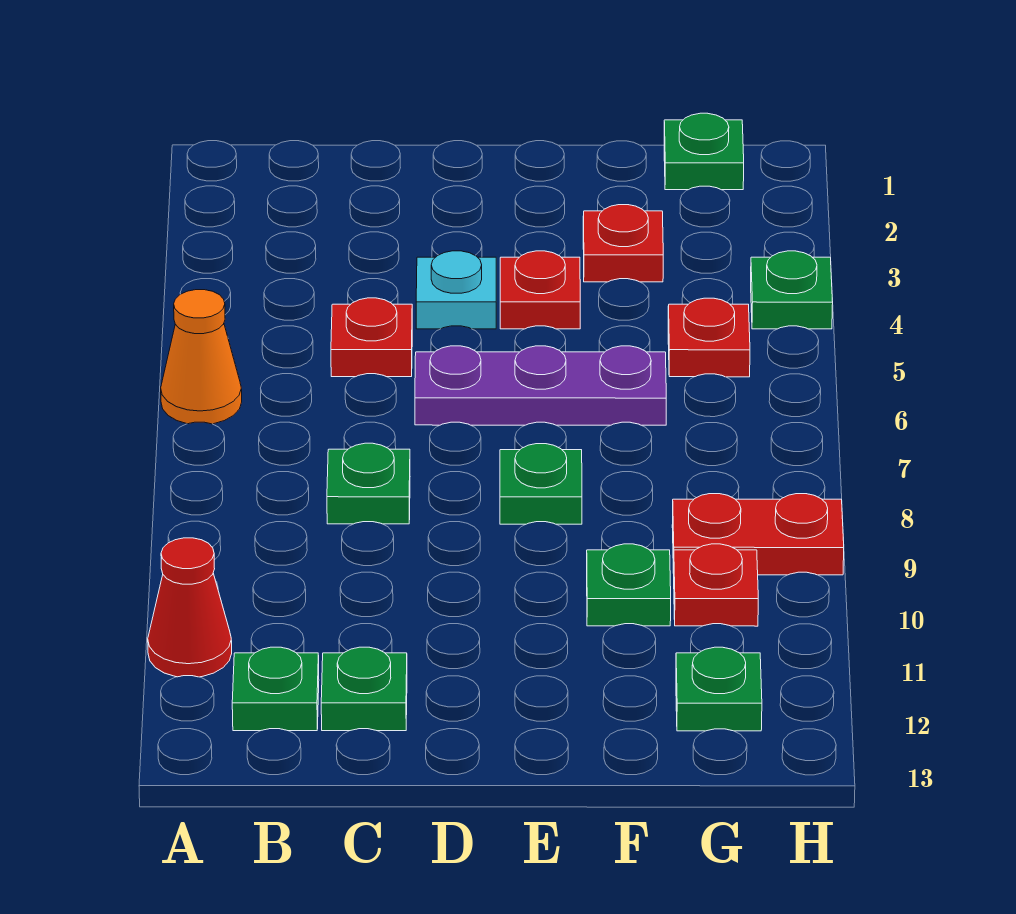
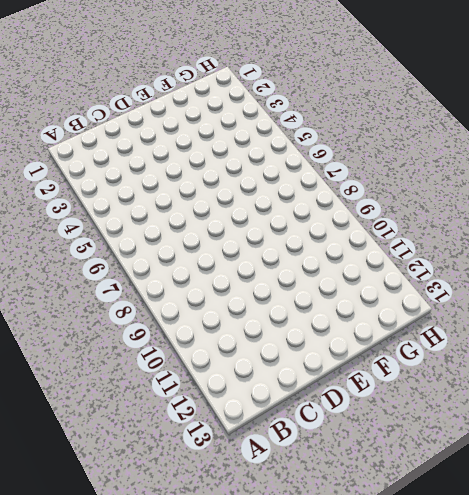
none -> orange cone A6 level 1
none -> red cone A11 level 1
none -> green plate B12 level 1

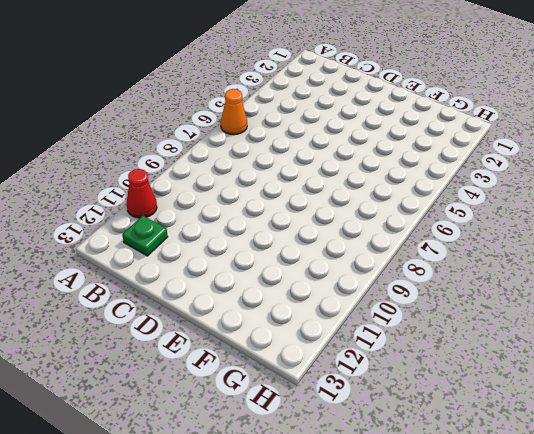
none -> red plate C5 level 1
none -> green plate C8 level 1
none -> green plate C12 level 1

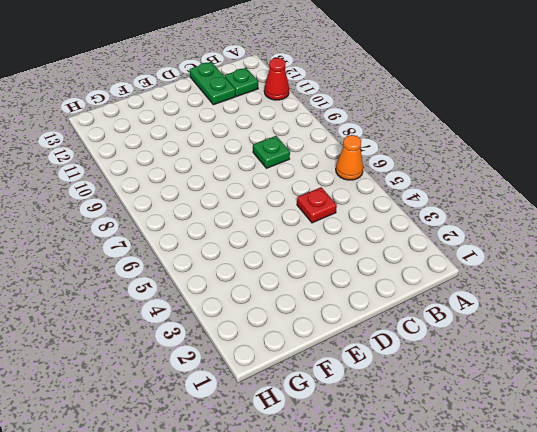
green plate C12:C13 level 1 -> green plate C12 level 1
none -> cyan plate D4 level 1
none -> purple plate D6:F6 level 1
none -> red plate E4 level 1

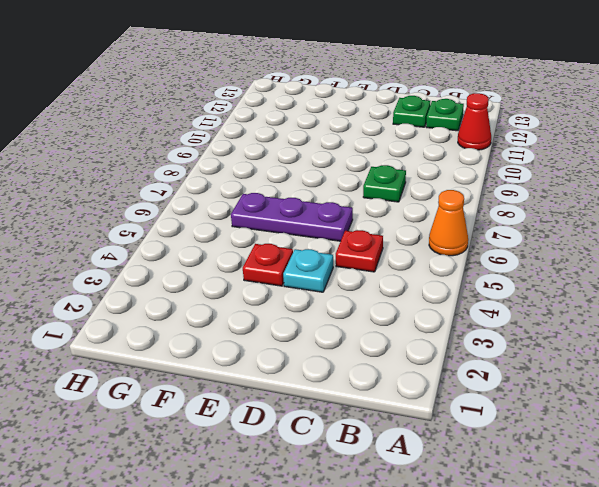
none -> green plate E8 level 1
none -> red plate F3 level 1
none -> green plate F10 level 1

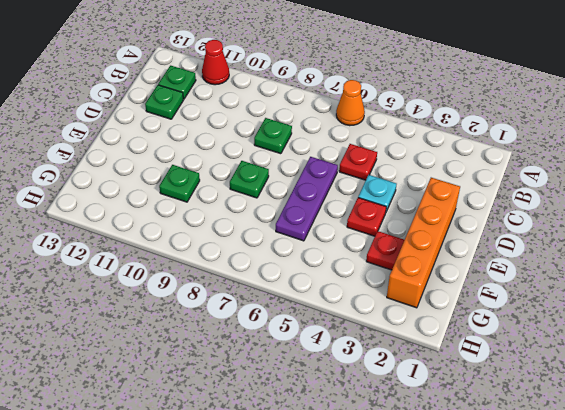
orange brick D2:G2 level 1 -> none
none -> green plate G1 level 1
none -> red plate G5 level 1
none -> red plate G9:H9 level 1

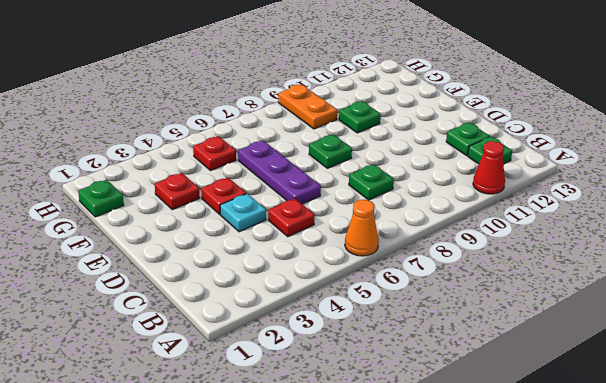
orange plate G9:H9 level 1 -> red plate G9:H9 level 1
none -> red plate G10 level 1
none -> green plate G12 level 1
none -> green plate H4 level 1

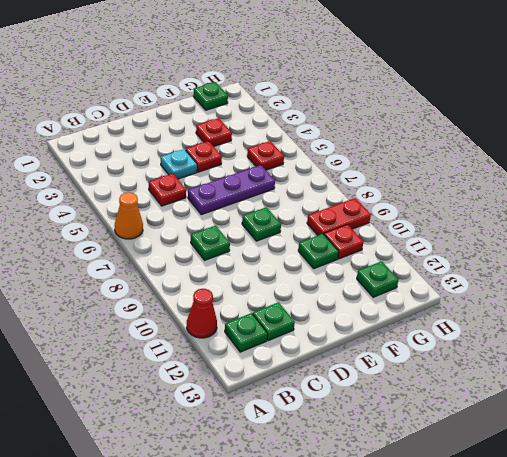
none -> green plate H4 level 1

